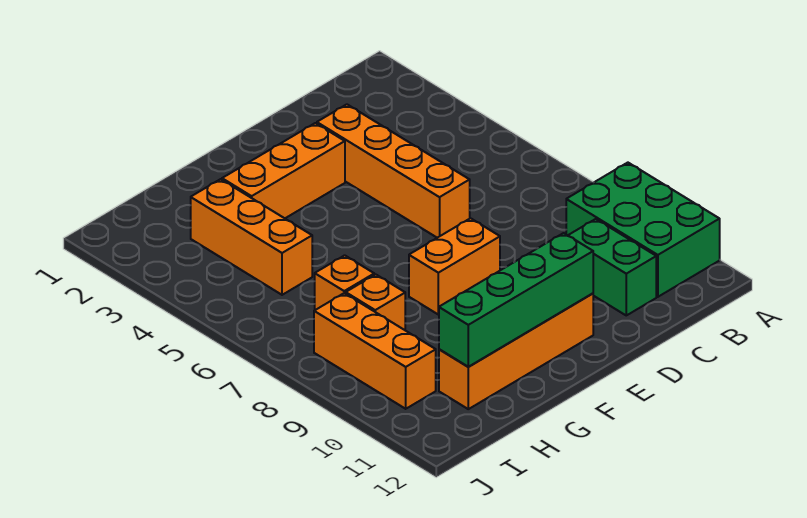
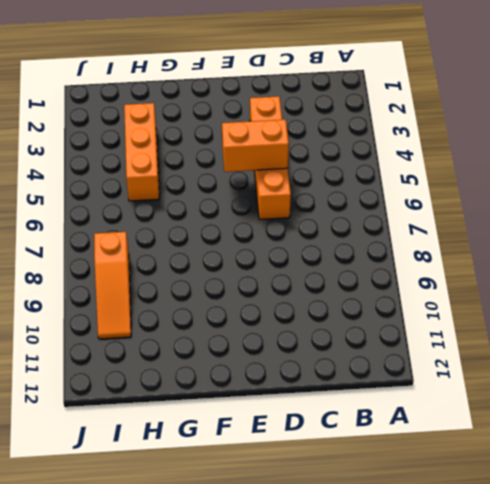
orange brick D5:E5 level 2 -> orange brick E8:F8 level 1
orange slope I8:I10 level 1 top 8 -> orange brick I8:I10 level 1
none -> green brick A9:B11 level 1
none -> green brick C10:C11 level 1

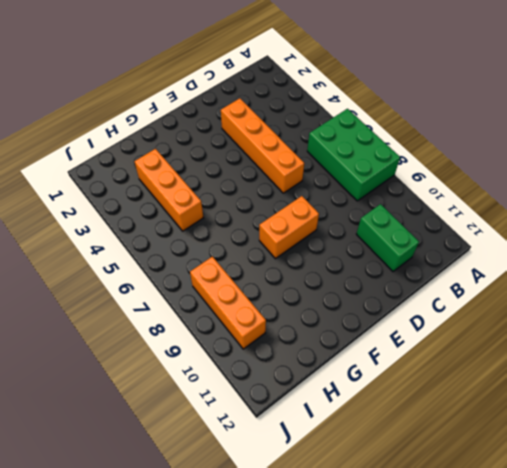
green brick A6:B8 level 1 -> green brick A9:B11 level 1
none -> orange brick E3:G3 level 1
none -> orange brick E11:H11 level 1

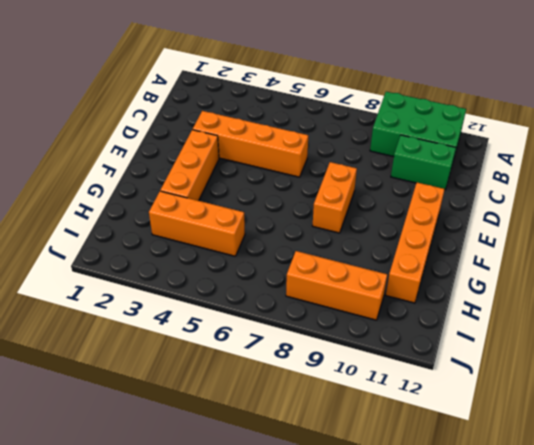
none -> orange brick H7 level 1
none -> orange brick H8 level 1

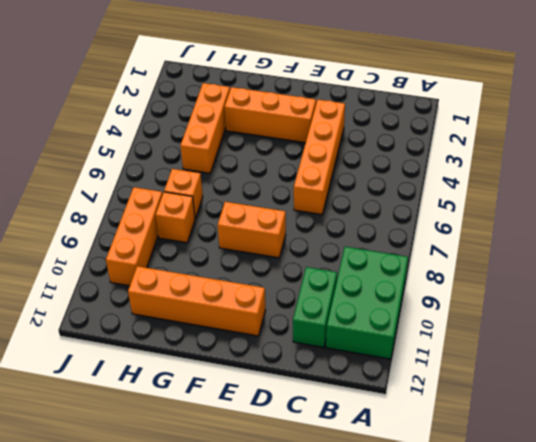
none -> green brick E11:H11 level 2

